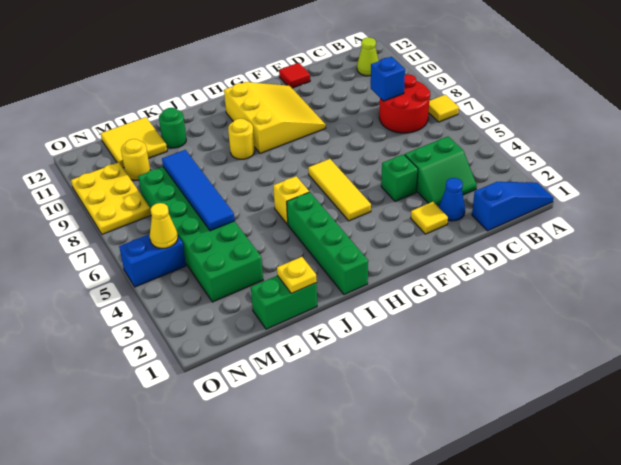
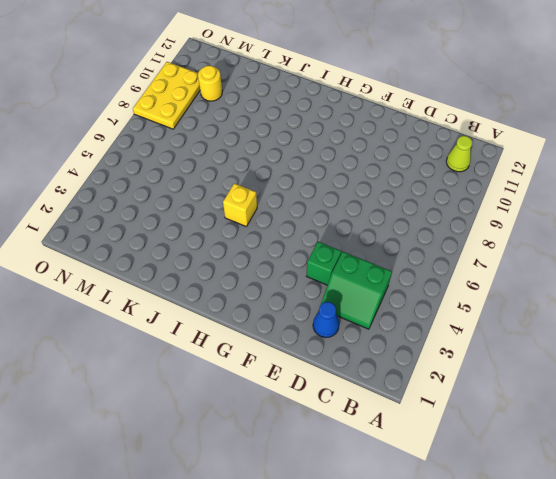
none -> blue slope A1:C1 level 1 top C
none -> yellow tile A7 level 1
none -> red round brick B7:C8 level 1

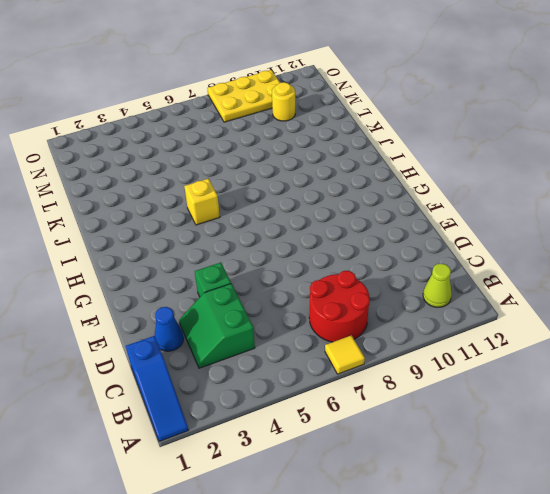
none -> yellow tile E2 level 1
none -> red tile E12 level 1
none -> yellow slope F9:H11 level 1 top H

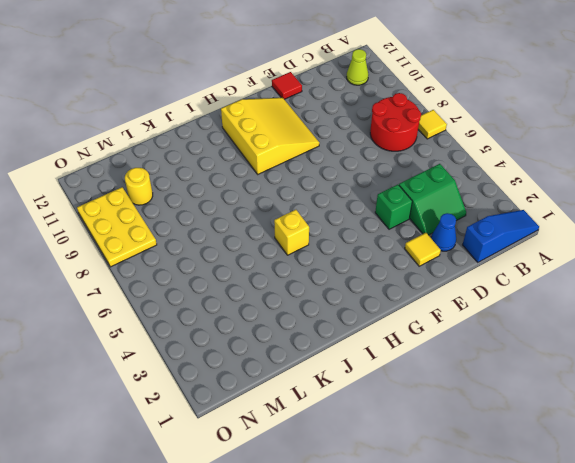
none -> yellow tile G4:G6 level 1
none -> green brick I1:I4 level 1
none -> yellow round brick I9 level 1

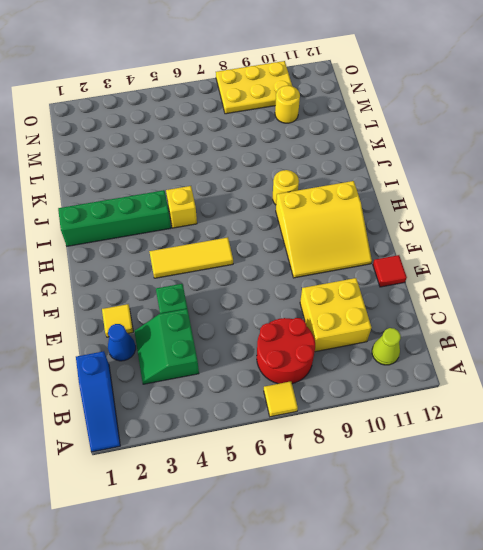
yellow brick C9:D10 level 1 -> none
none -> green brick K1:L1 level 1
none -> green round brick K11 level 1
none -> green brick L3:M8 level 1

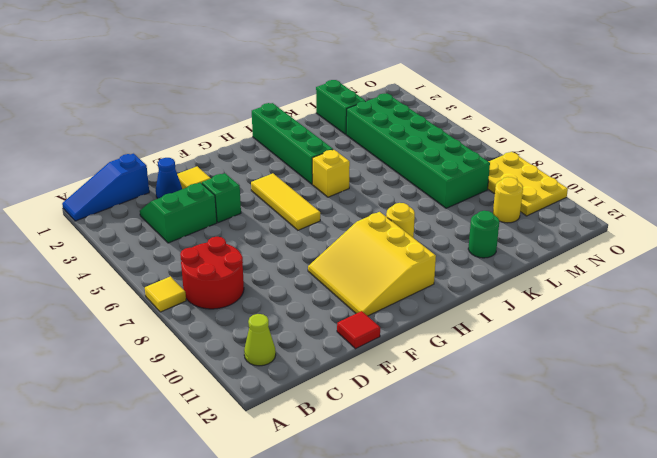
green brick L1:L2 level 1 -> green brick K1:L1 level 1
none -> yellow tile L11:M12 level 1
none -> blue brick N5:O5 level 1
none -> blue brick C8 level 2

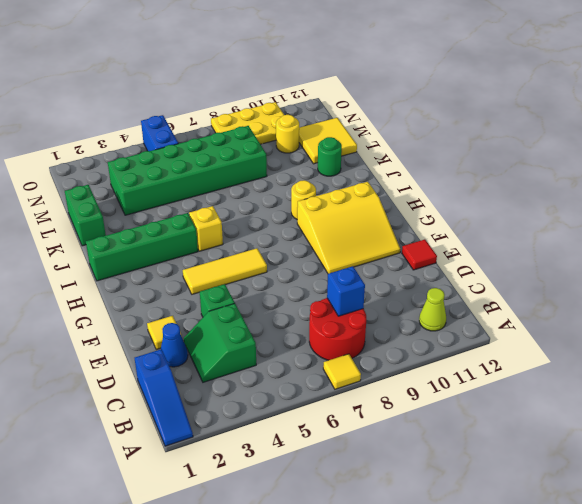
none -> yellow plate K1 level 2
none -> blue tile L5:L8 level 2
none -> yellow cone N5 level 2

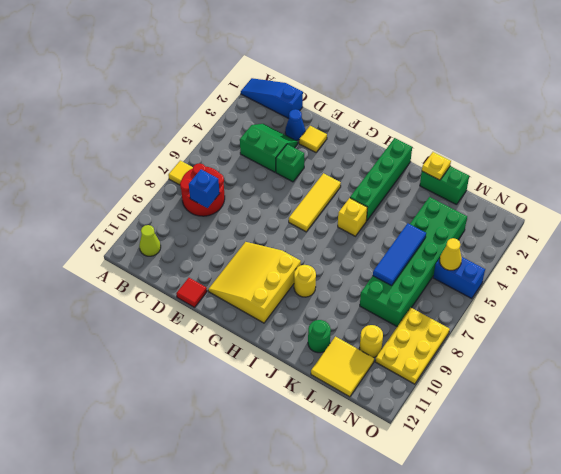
blue tile L5:L7 level 2 -> blue tile L5:L8 level 2

